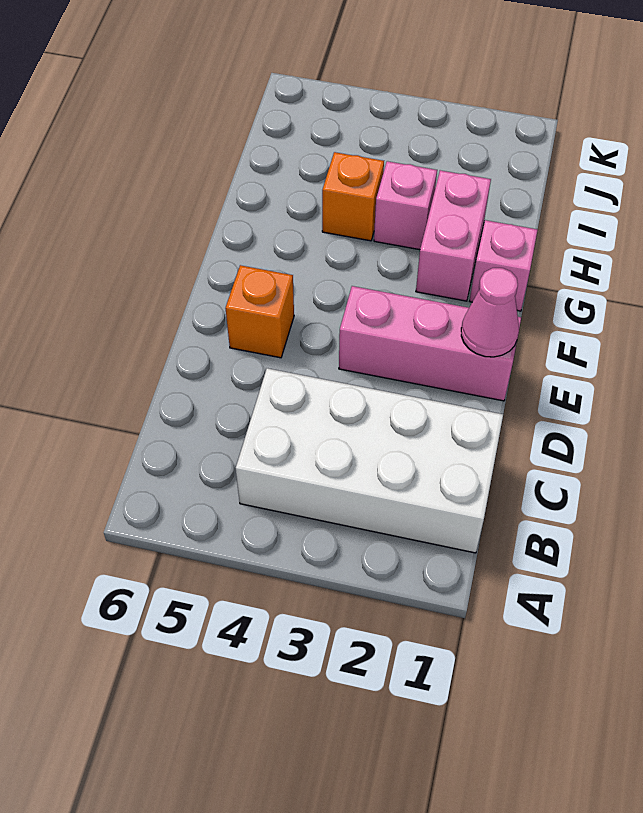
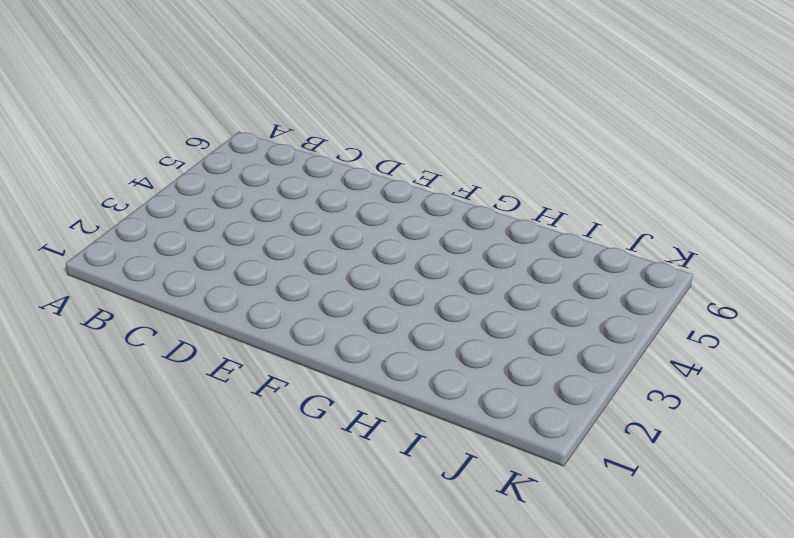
none -> white brick B1:C4 level 1
none -> pink brick E1:E3 level 1

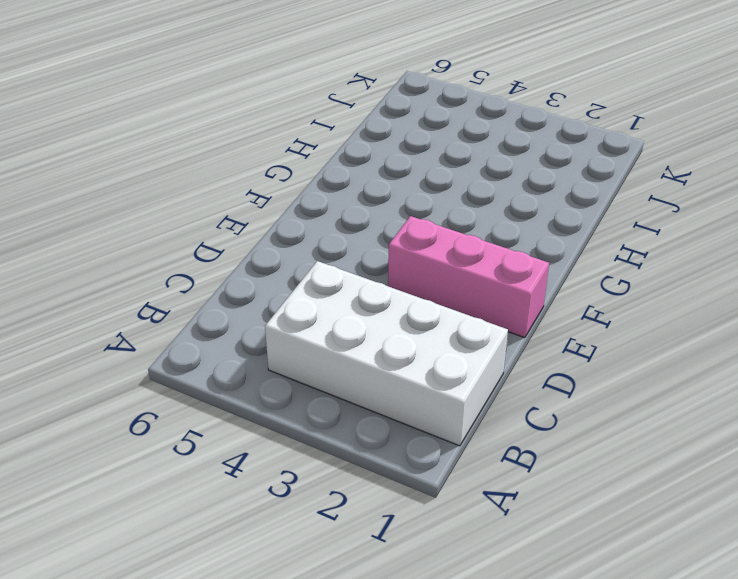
none -> orange brick E5 level 1
none -> pink brick G1 level 1

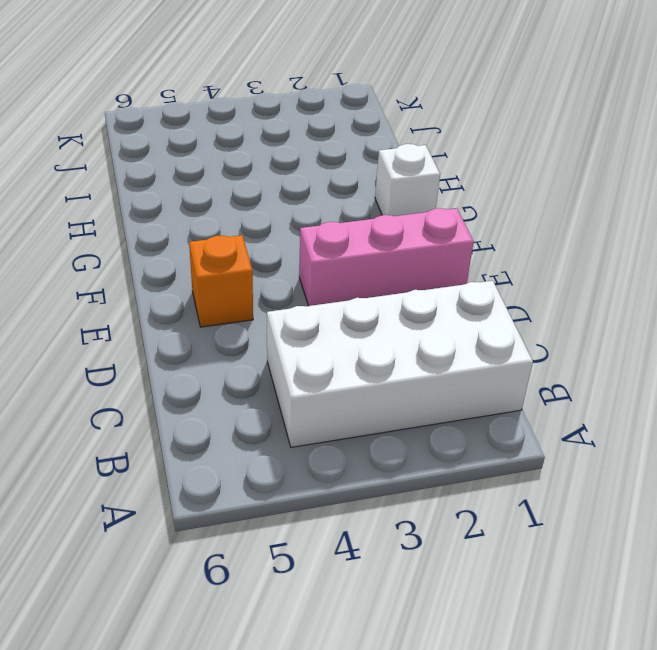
white brick G1 level 1 -> pink brick G1 level 1
none -> pink brick G2:H2 level 1
none -> pink brick H3 level 1

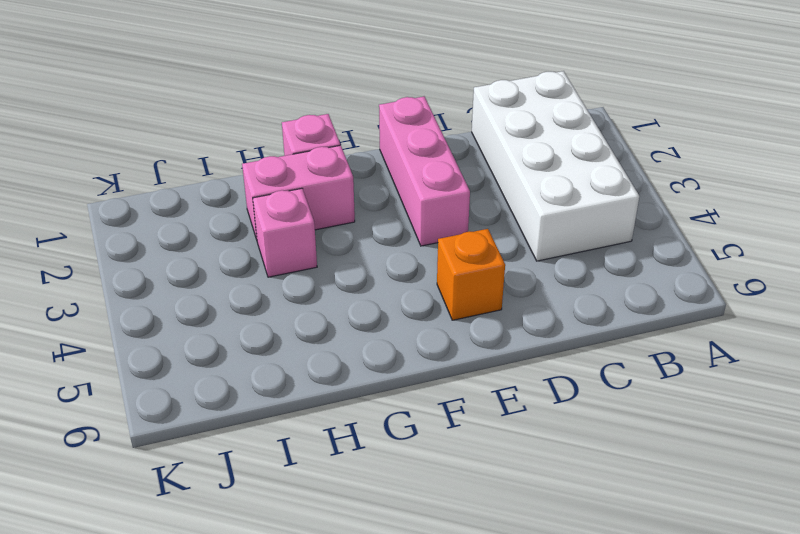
none -> orange brick H4 level 1
none -> pink cone E1 level 2

